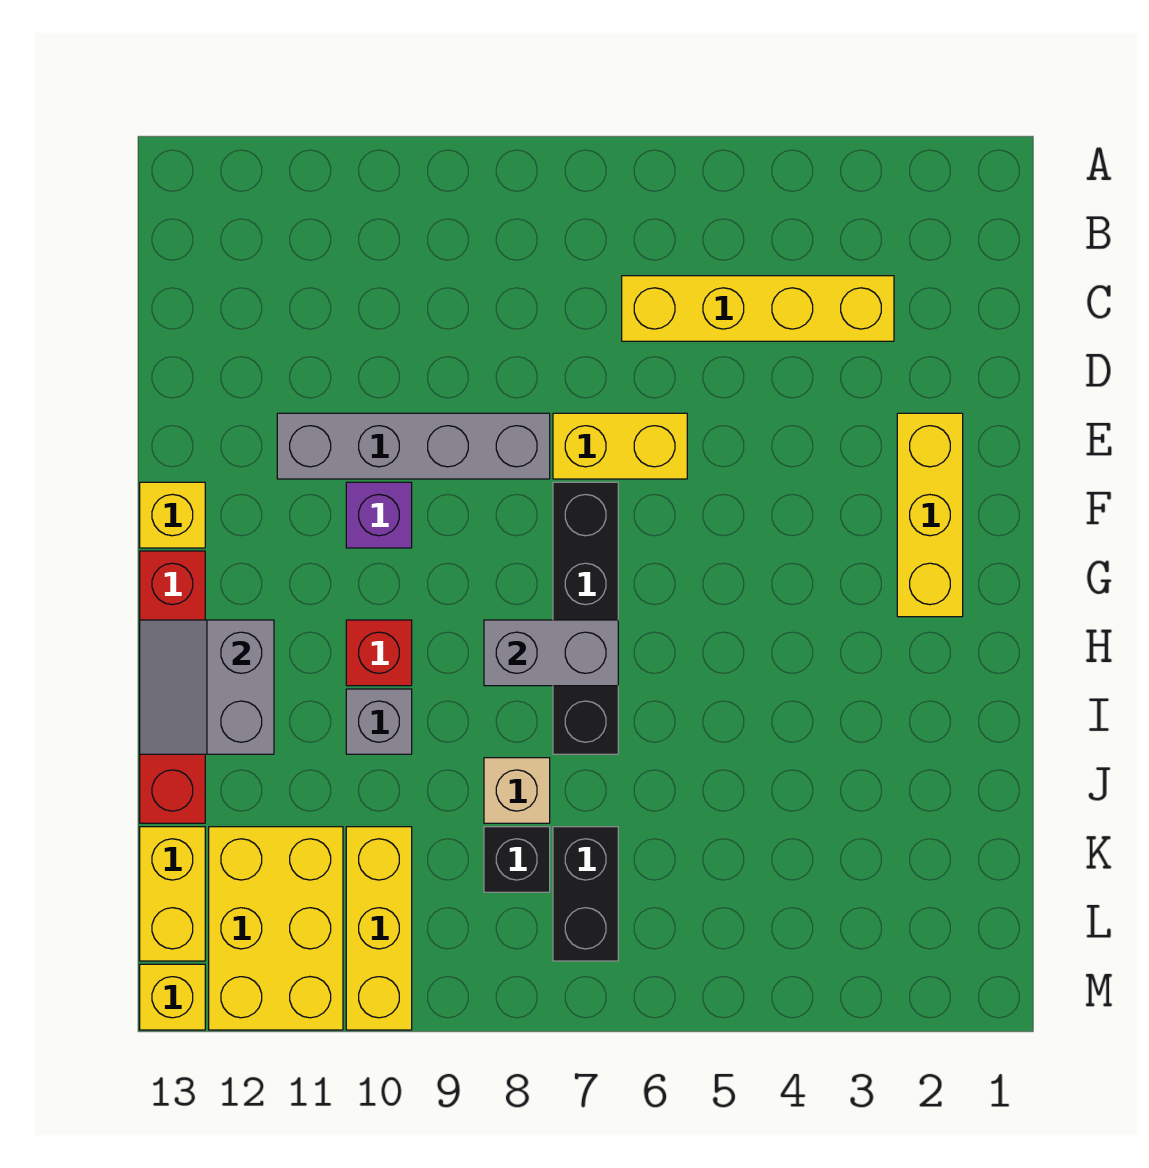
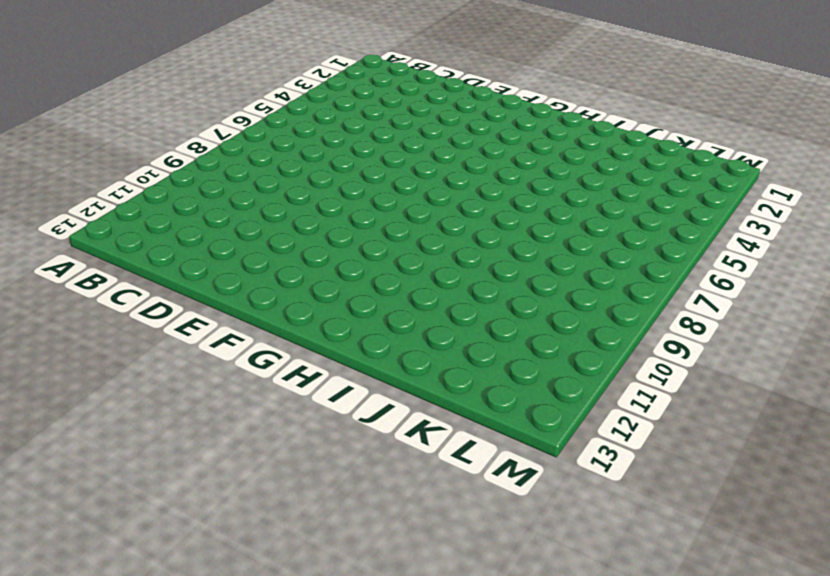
none -> yellow brick C3:C6 level 1
none -> yellow brick E2:G2 level 1
none -> yellow brick E6:E7 level 1

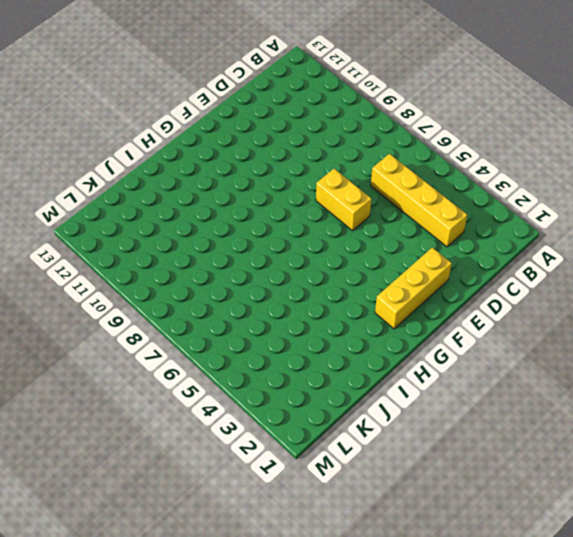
none -> grey brick E8:E11 level 1
none -> black brick F7:I7 level 1
none -> purple brick F10 level 1

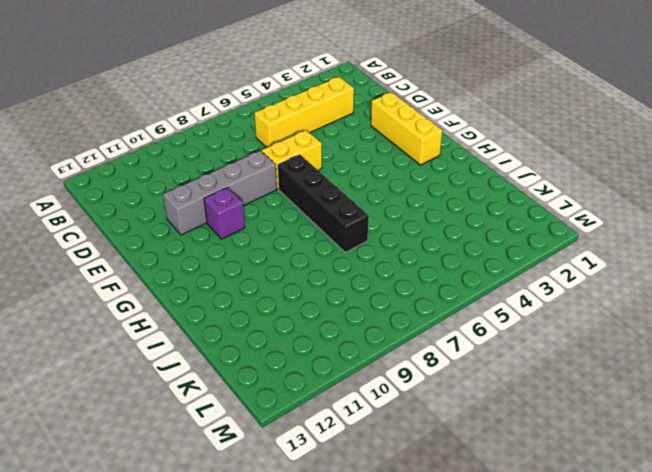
none -> yellow brick F13 level 1
none -> red brick G13:J13 level 1
none -> red brick H10 level 1

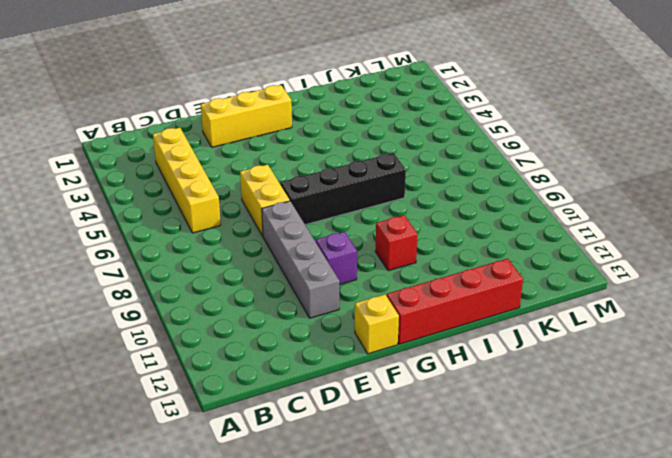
none -> grey brick I10 level 1
none -> tan brick J8 level 1
none -> black brick K7:L7 level 1

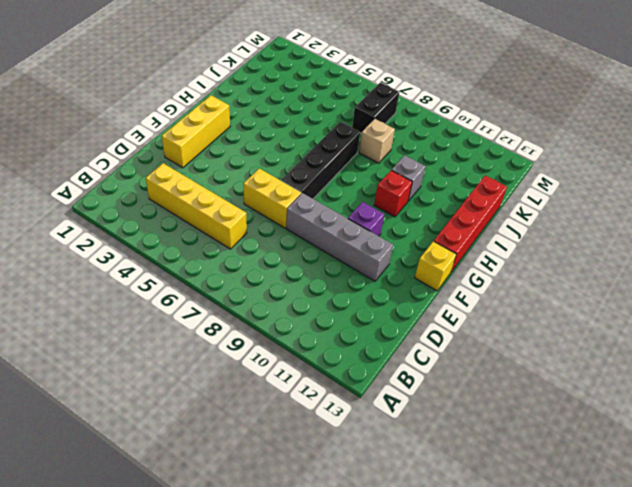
none -> black brick K8 level 1
none -> yellow brick K10:M10 level 1
none -> yellow brick K11:M12 level 1

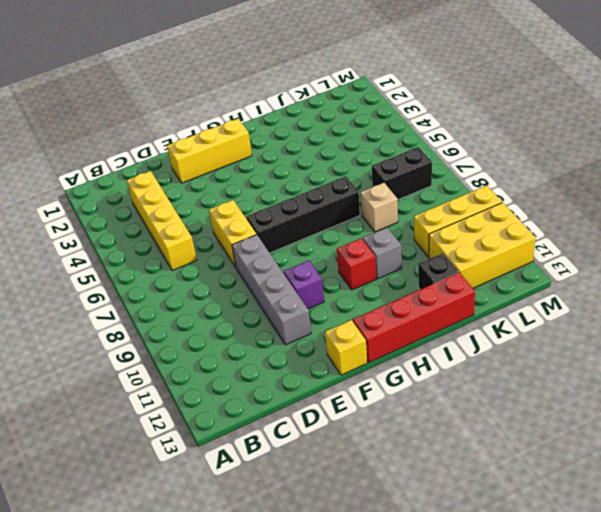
black brick J12 level 1 -> black brick K8 level 1
none -> yellow brick K13:L13 level 1
none -> yellow brick M13 level 1
none -> grey brick H7:H8 level 2

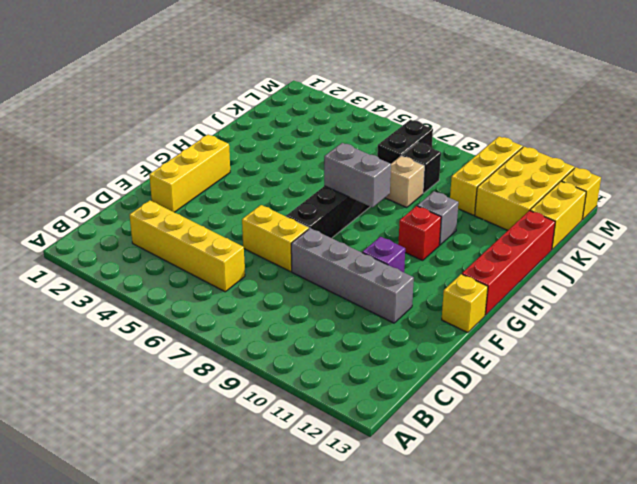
none -> grey slope H12:I13 level 2 top 12

